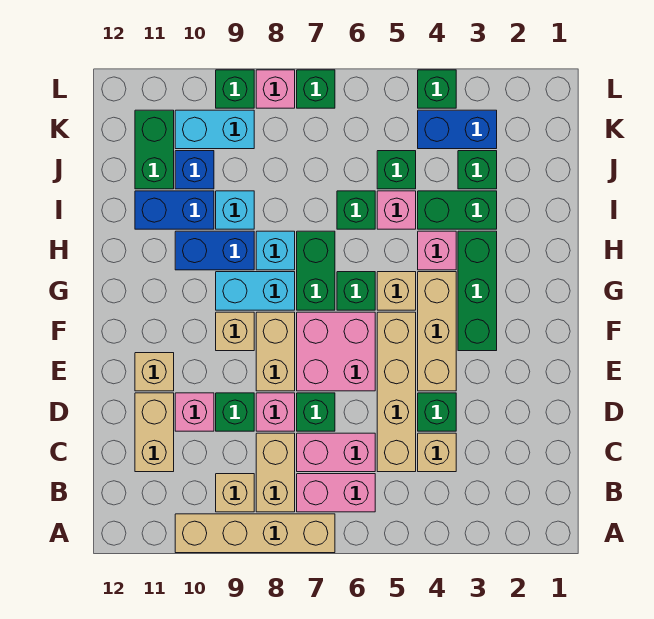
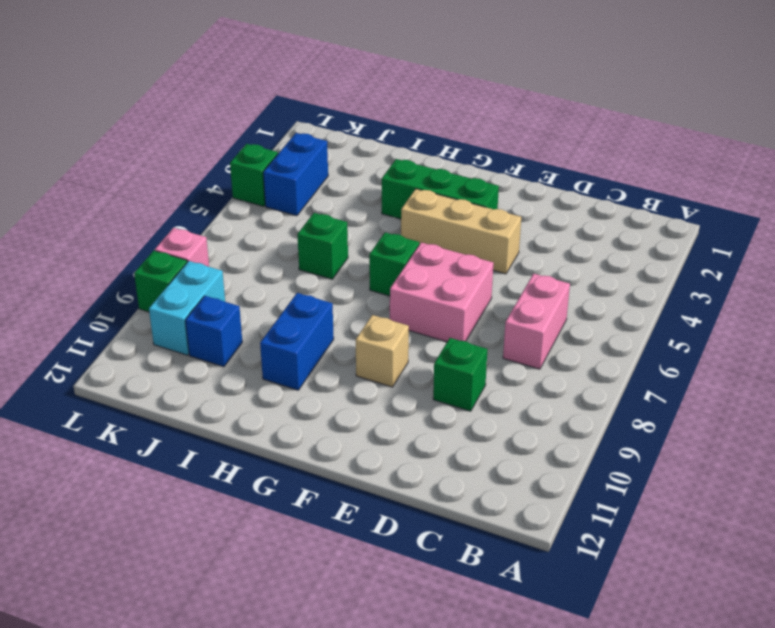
none -> tan brick A7:A10 level 1
none -> pink brick B6:B7 level 1
none -> tan brick B8:C8 level 1
none -> tan brick B9 level 1

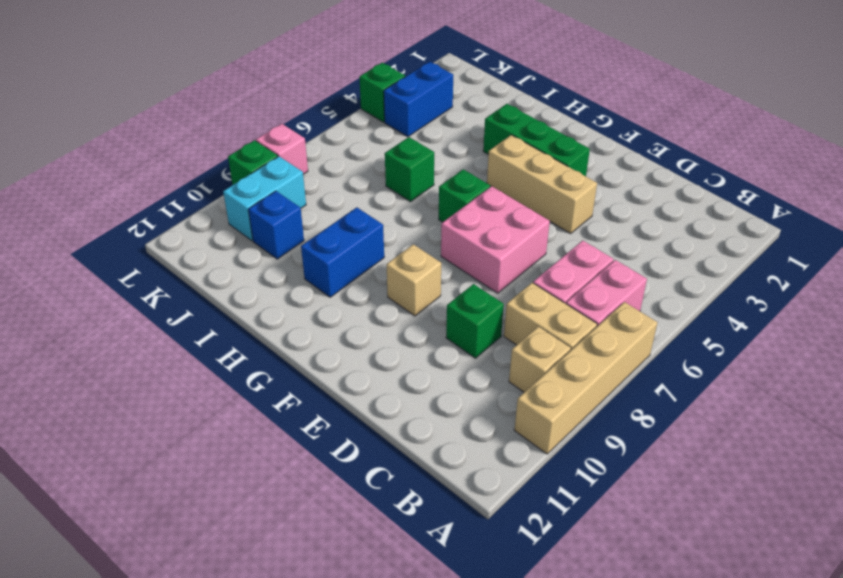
none -> tan brick C4 level 1
none -> tan brick C5:F5 level 1
none -> tan brick C11:D11 level 1
none -> green brick D4 level 1

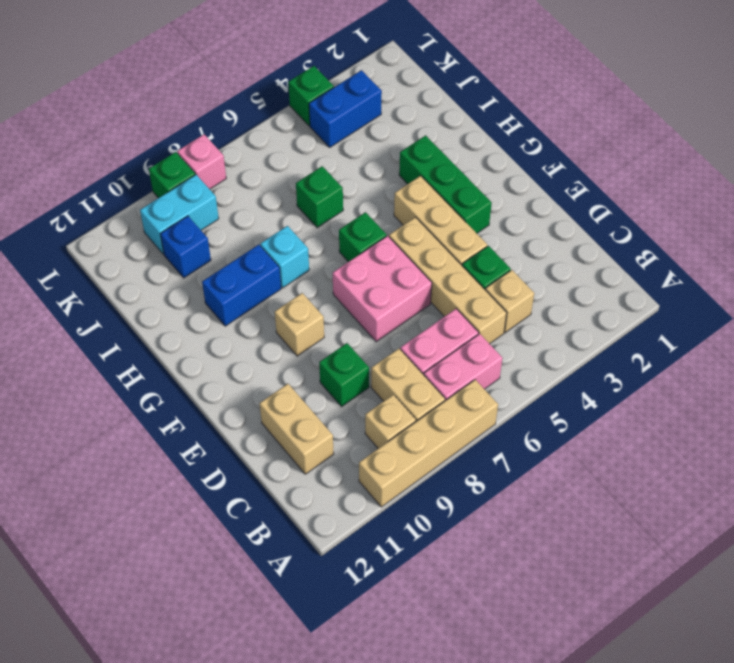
none -> green brick D7 level 1
none -> pink brick D8 level 1
none -> pink brick D10 level 1
none -> tan brick E8:F8 level 1

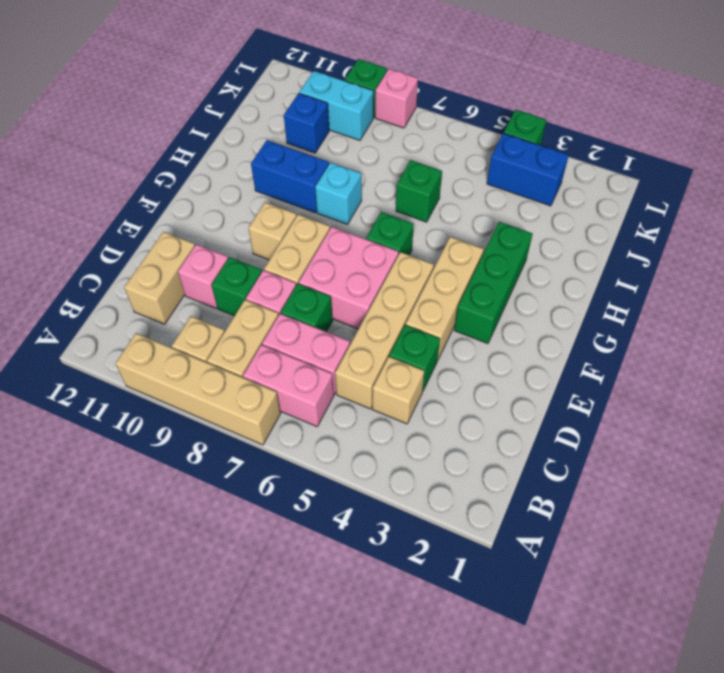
none -> tan brick E11 level 1
none -> tan brick G5 level 1
none -> green brick G7:H7 level 1
none -> cyan brick G8:G9 level 1

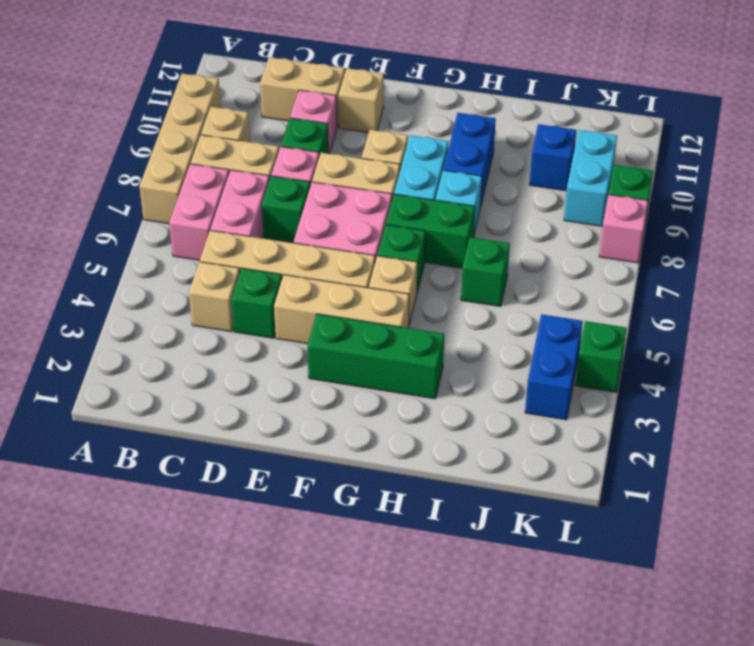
none -> pink brick H4 level 1
none -> green brick I3:I4 level 1
none -> pink brick I5 level 1
none -> cyan brick I9 level 1

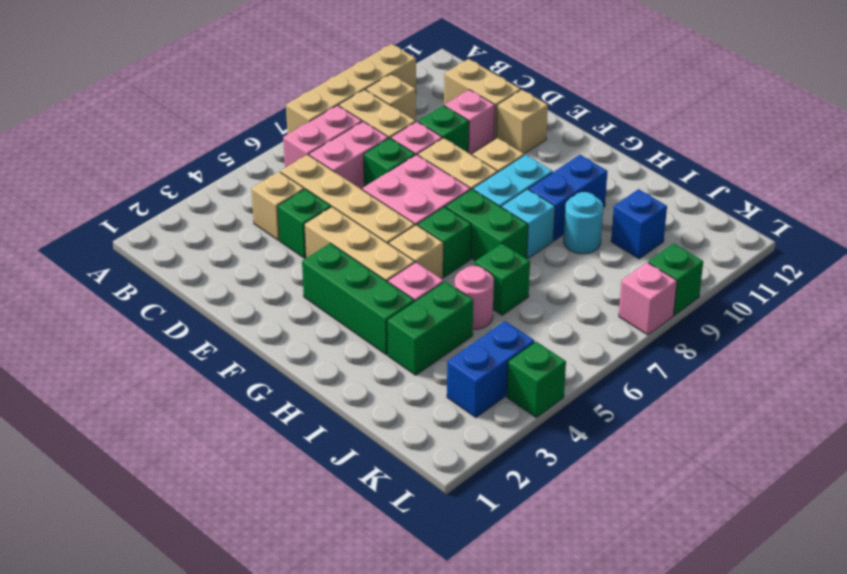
pink round brick I5 level 1 -> pink brick I5 level 1
cyan round brick I9 level 1 -> cyan brick I9 level 1
none -> blue brick I10:I11 level 1
none -> green brick J3 level 1
none -> green brick J5 level 1
none -> green brick J11:K11 level 1

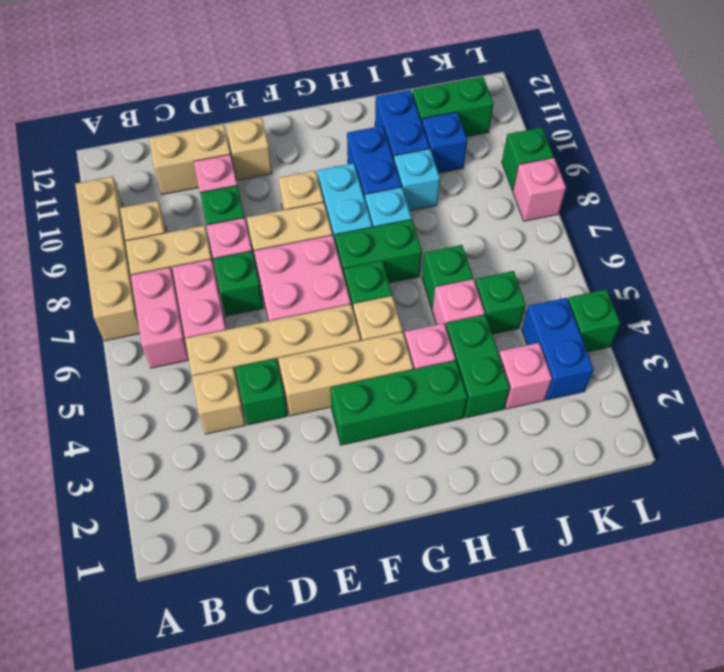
pink brick J3 level 1 -> green brick J3 level 1
none -> cyan brick K9:K10 level 1
none -> green brick L7 level 1

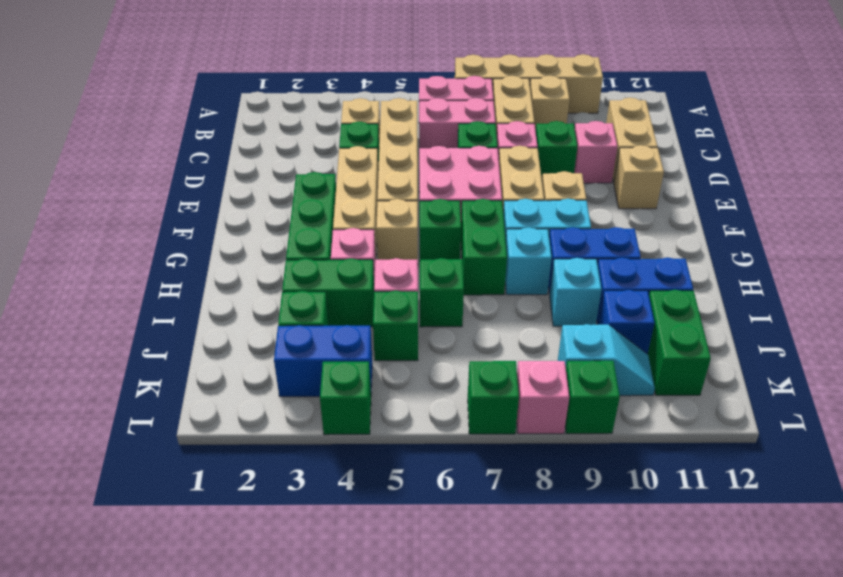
cyan slope K9:K10 level 1 top 9 -> cyan brick K9:K10 level 1

